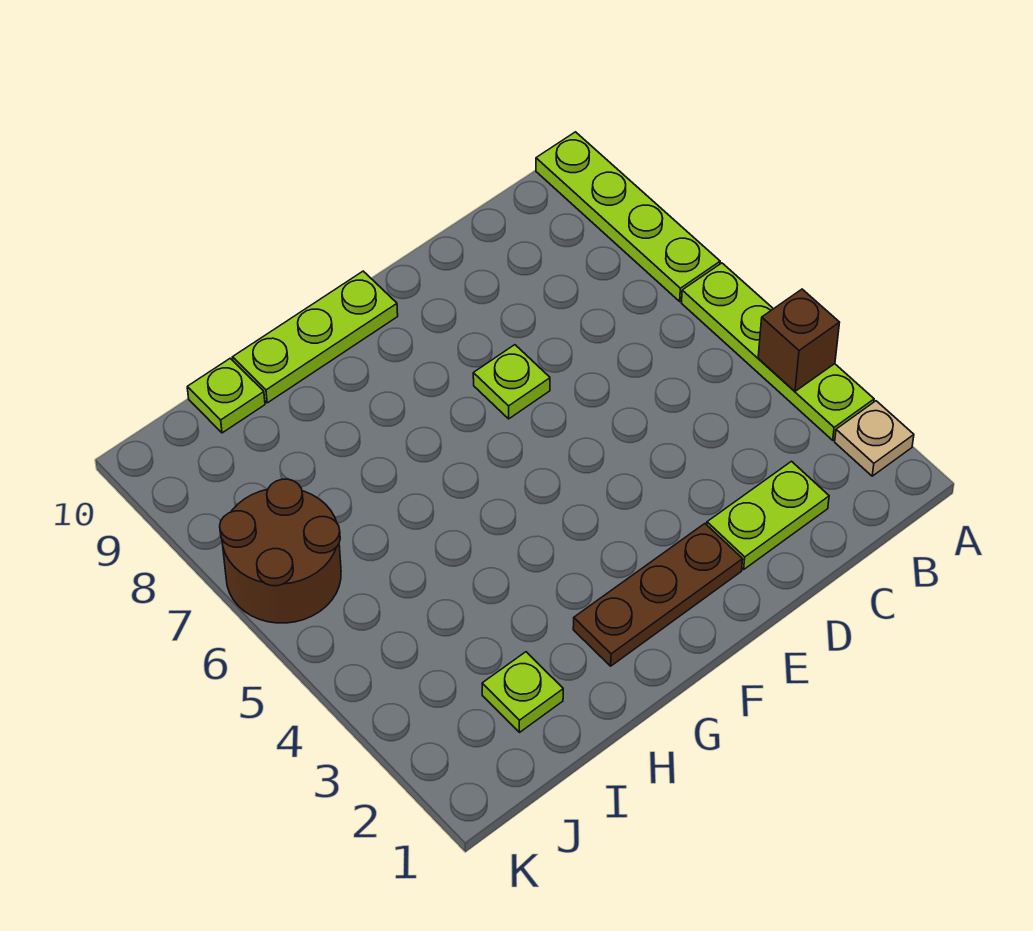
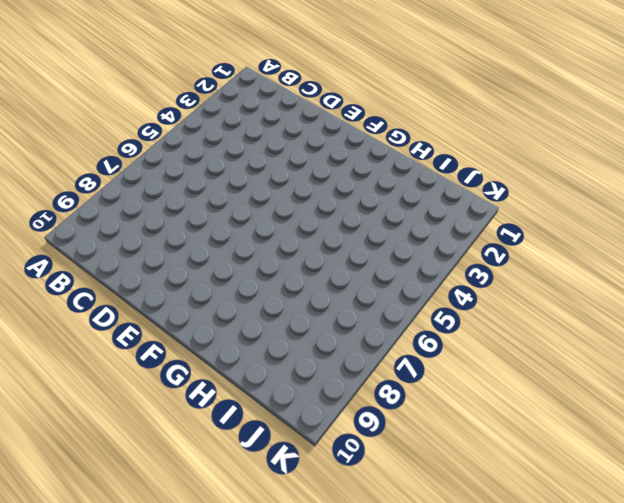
none -> tan plate A2 level 1
none -> lime plate A3:A6 level 1

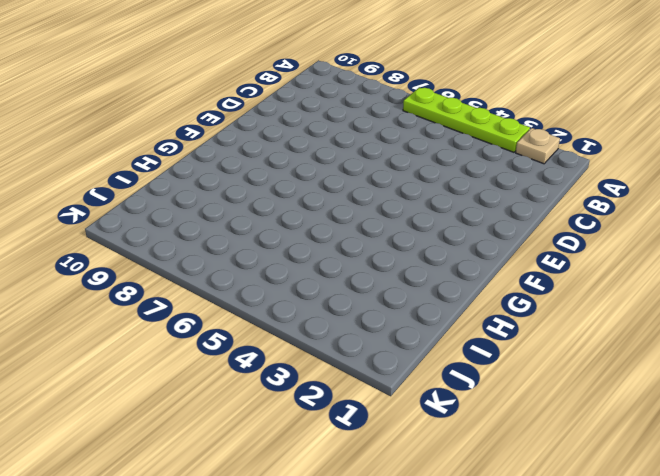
none -> lime plate A7:A10 level 1
none -> lime plate C2:D2 level 1

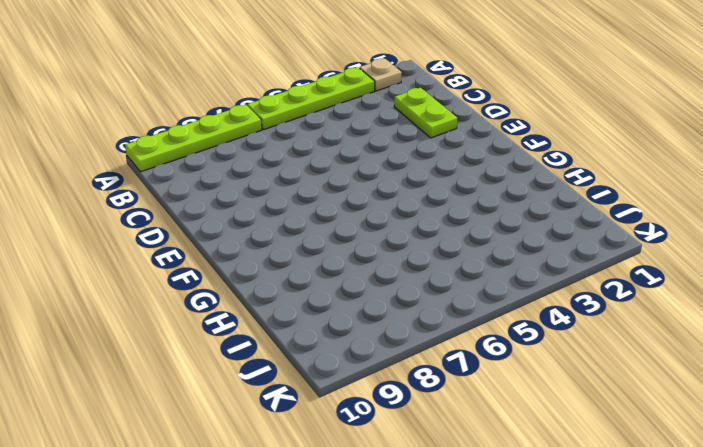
none -> brown plate E2:G2 level 1
none -> lime plate E7 level 1

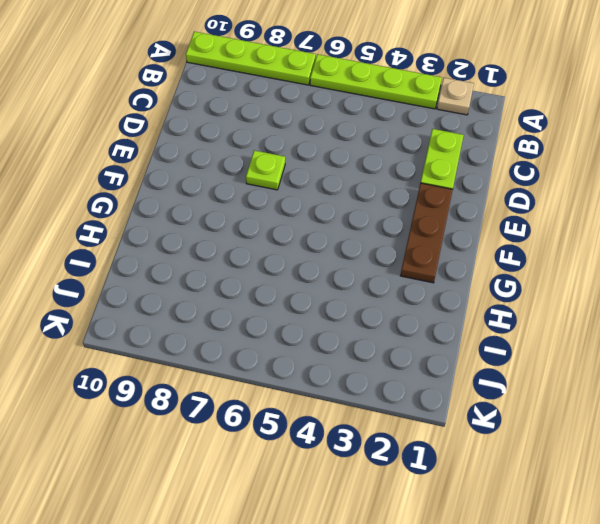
none -> lime plate F10:H10 level 1
none -> lime plate I2 level 1

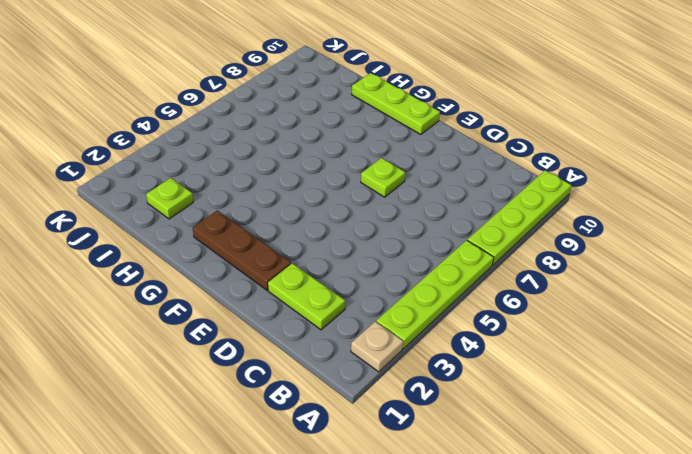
none -> lime plate I10 level 1
none -> brown round brick J6:K7 level 1

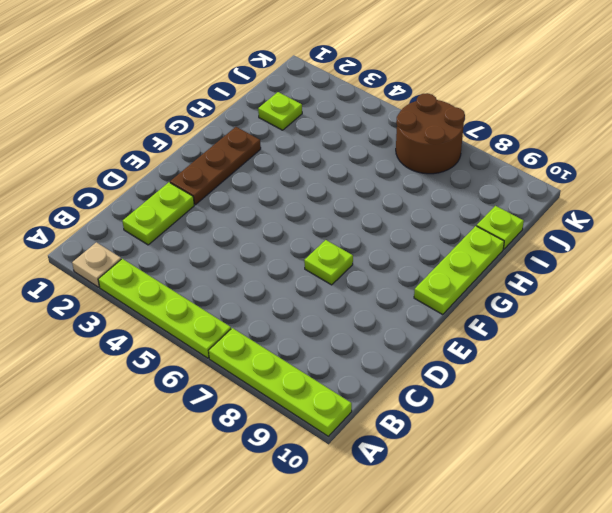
none -> brown brick A4 level 2

